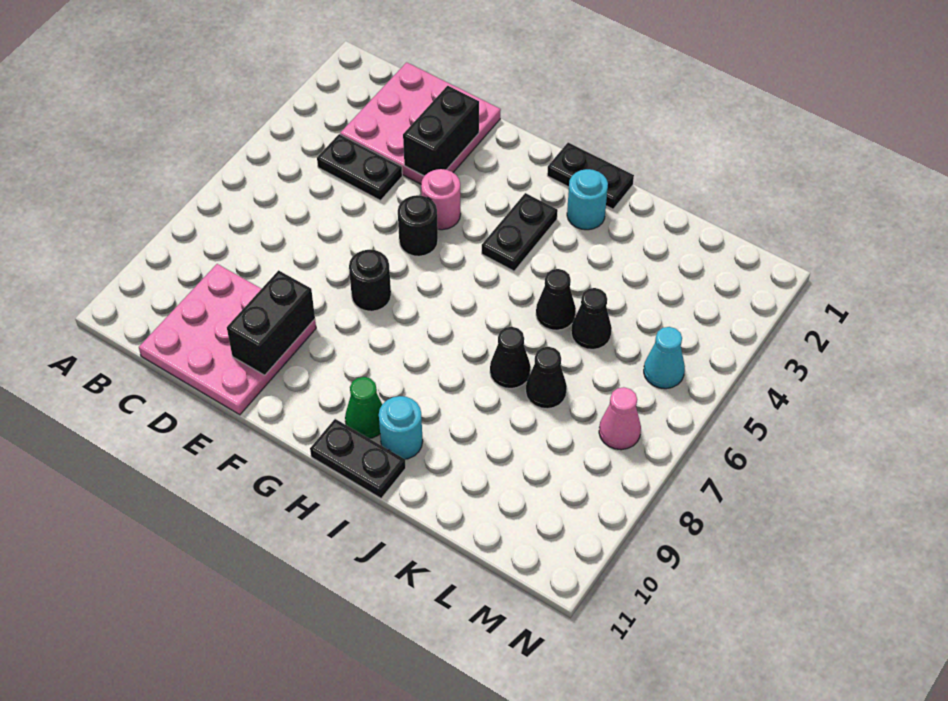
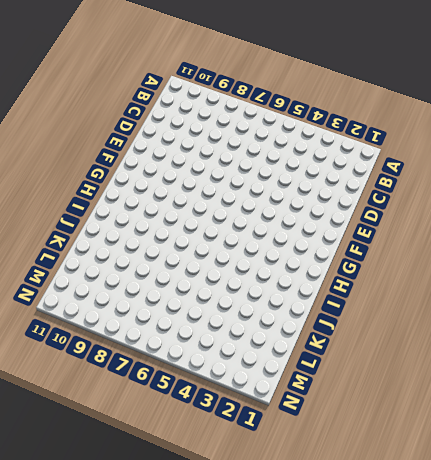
none -> pink plate C1:E3 level 1
none -> black plate C4:D4 level 1
none -> pink plate C9:E11 level 1

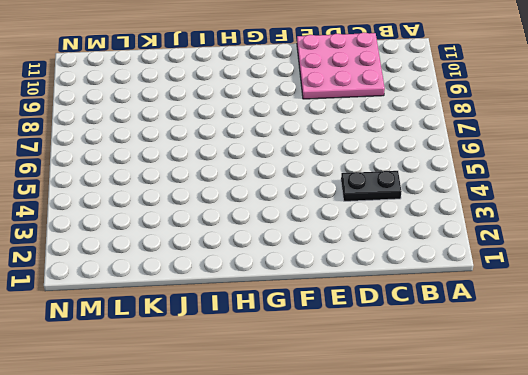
none -> pink plate C1:E3 level 1
none -> pink round brick F4 level 1
none -> black round brick F5 level 1

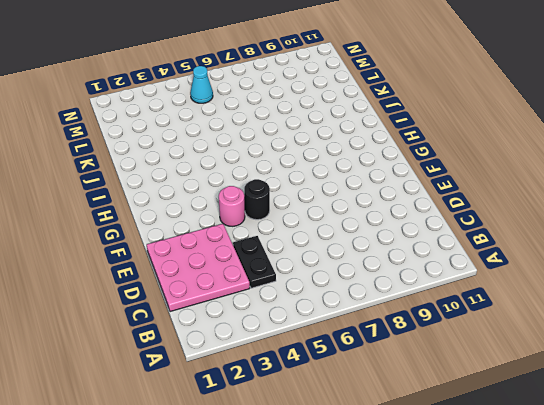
none -> pink plate C9:E11 level 1
none -> black round brick F7 level 1
none -> black plate H1:I1 level 1

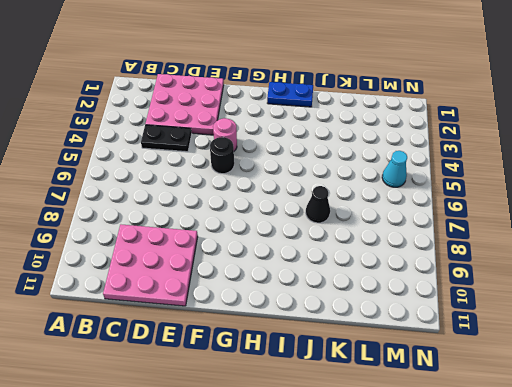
blue plate H1:I1 level 1 -> black plate H1:I1 level 1
none -> black round brick F7 level 1
none -> black plate H3:H4 level 1
none -> green cone H10 level 1

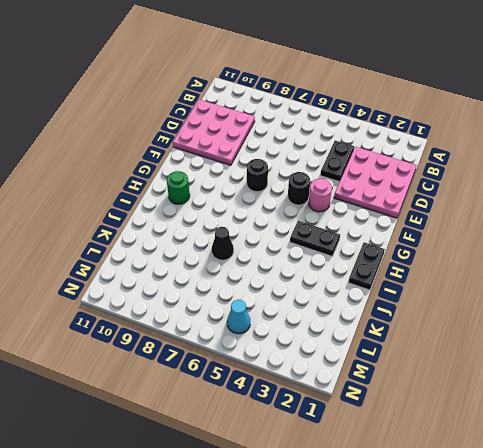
green round brick H10 level 1 -> green cone H10 level 1
none -> black plate H11:I11 level 1
none -> cyan round brick I2 level 1
none -> cyan round brick I10 level 1

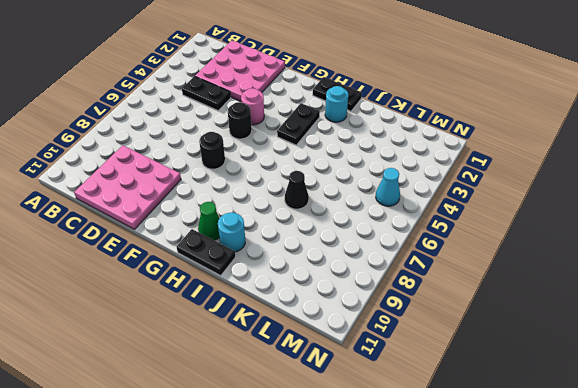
none -> black cone J5 level 1
none -> black cone K5 level 1
none -> black cone K7 level 1

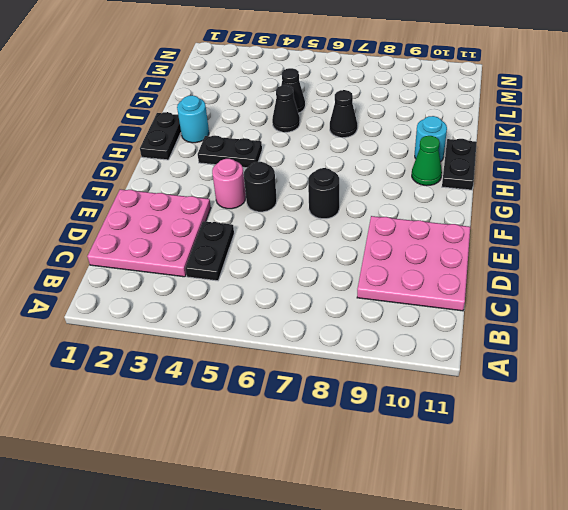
none -> black cone K7 level 1
none -> cyan cone M5 level 1
none -> pink cone M7 level 1

